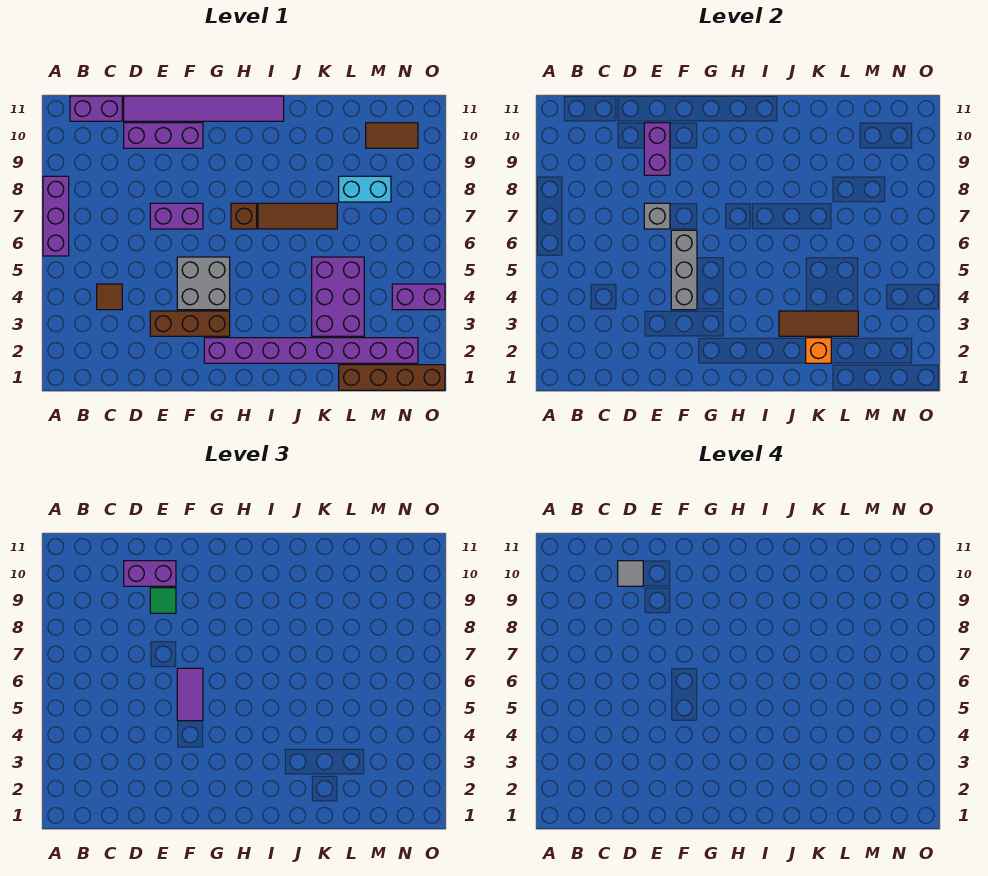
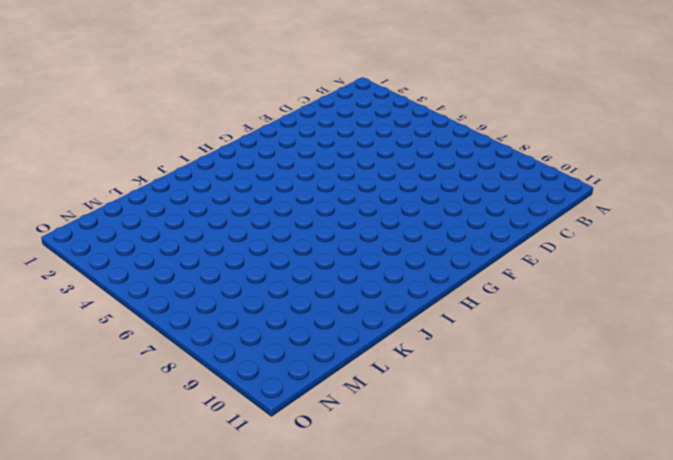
none -> purple brick A6:A8 level 1
none -> purple brick B11:C11 level 1
none -> brown tile C4 level 1

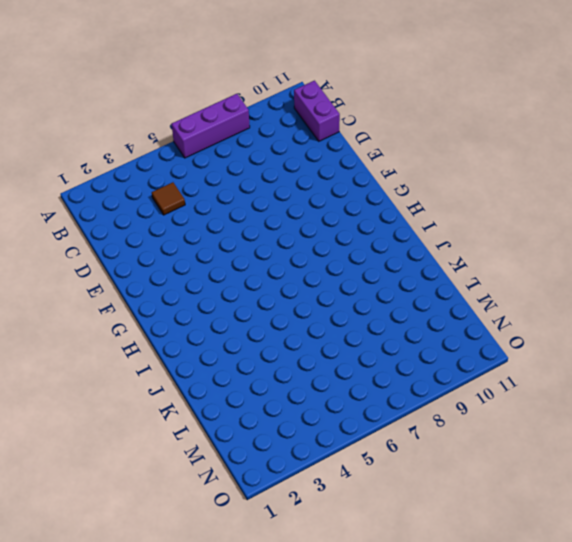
none -> purple brick D10:F10 level 1
none -> purple tile D11:I11 level 1
none -> brown brick E3:G3 level 1

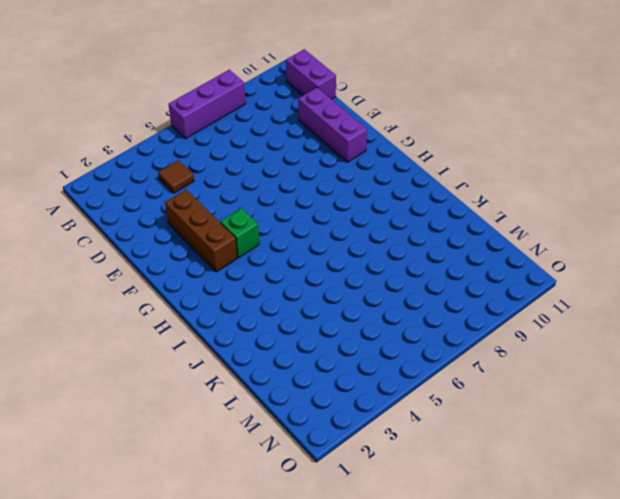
green brick G4 level 1 -> grey brick F4:G5 level 1
none -> purple tile D11:I11 level 1
none -> purple brick E7:F7 level 1
none -> purple brick G2:N2 level 1

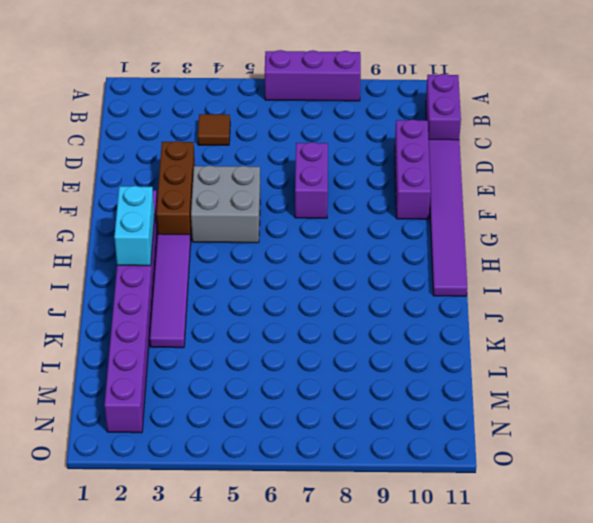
cyan brick H2:I2 level 2 -> cyan brick L8:M8 level 1
purple tile H3:K3 level 1 -> purple brick K3:L5 level 1
none -> brown brick H7 level 1
none -> brown tile I7:K7 level 1
none -> brown brick L1:O1 level 1

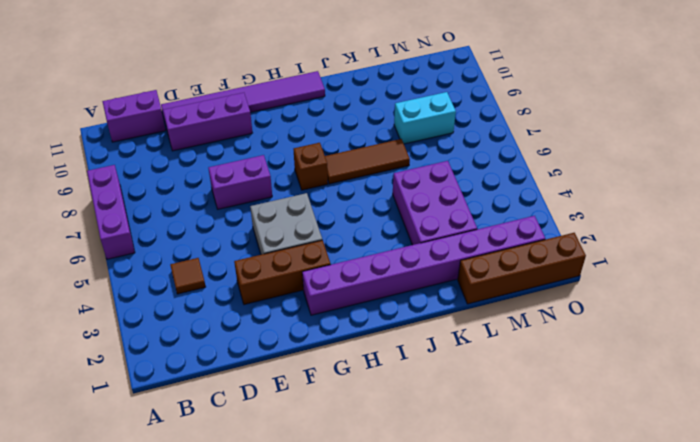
none -> brown tile M10:N10 level 1
none -> purple brick N4:O4 level 1
none -> grey brick E7 level 2

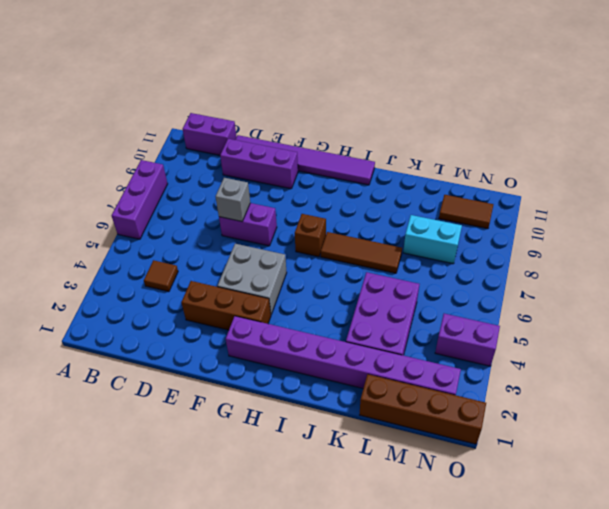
none -> purple brick E9:E10 level 2
none -> grey brick F4:F6 level 2
none -> brown tile J3:L3 level 2

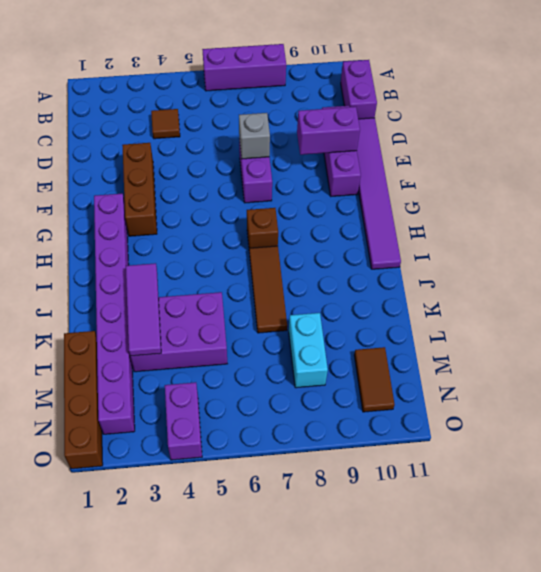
purple tile J3:L3 level 2 -> brown tile J3:L3 level 2
none -> grey brick F4:G5 level 1
none -> grey brick F4:F6 level 2
none -> orange brick K2 level 2

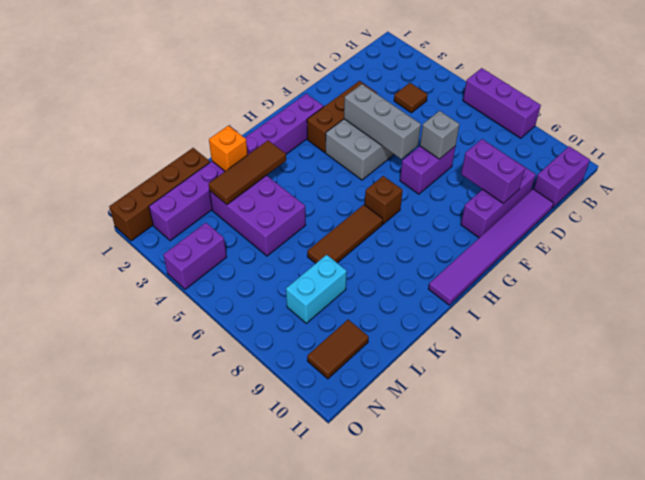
none -> purple brick D10:E10 level 3
none -> green tile E9 level 3
none -> purple tile F5:F6 level 3

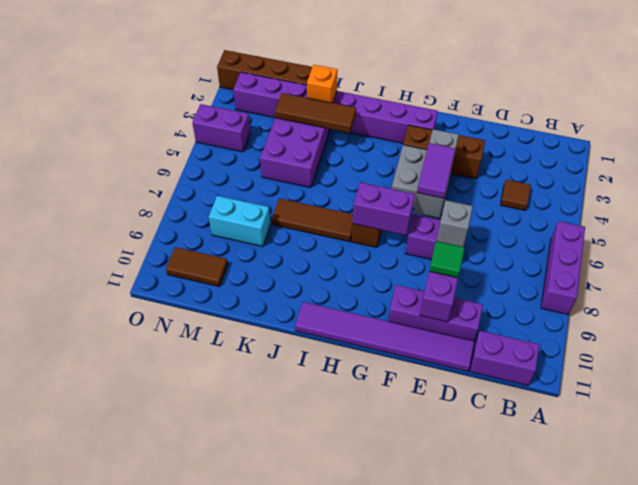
purple brick G7:H7 level 2 -> purple brick D10:E10 level 3
none -> grey tile D10 level 4

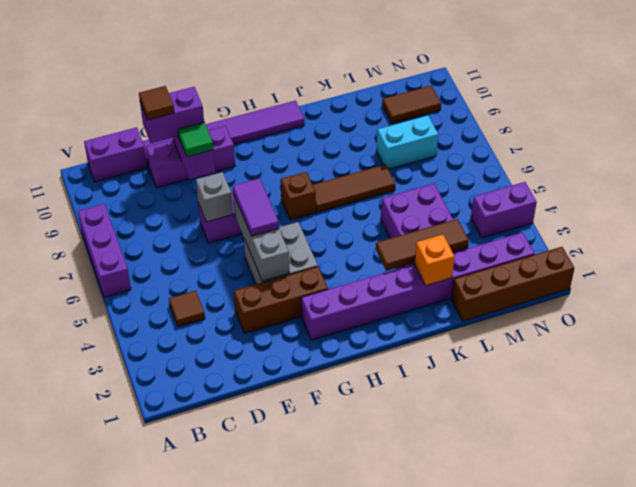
brown tile D10 level 4 -> grey tile D10 level 4

